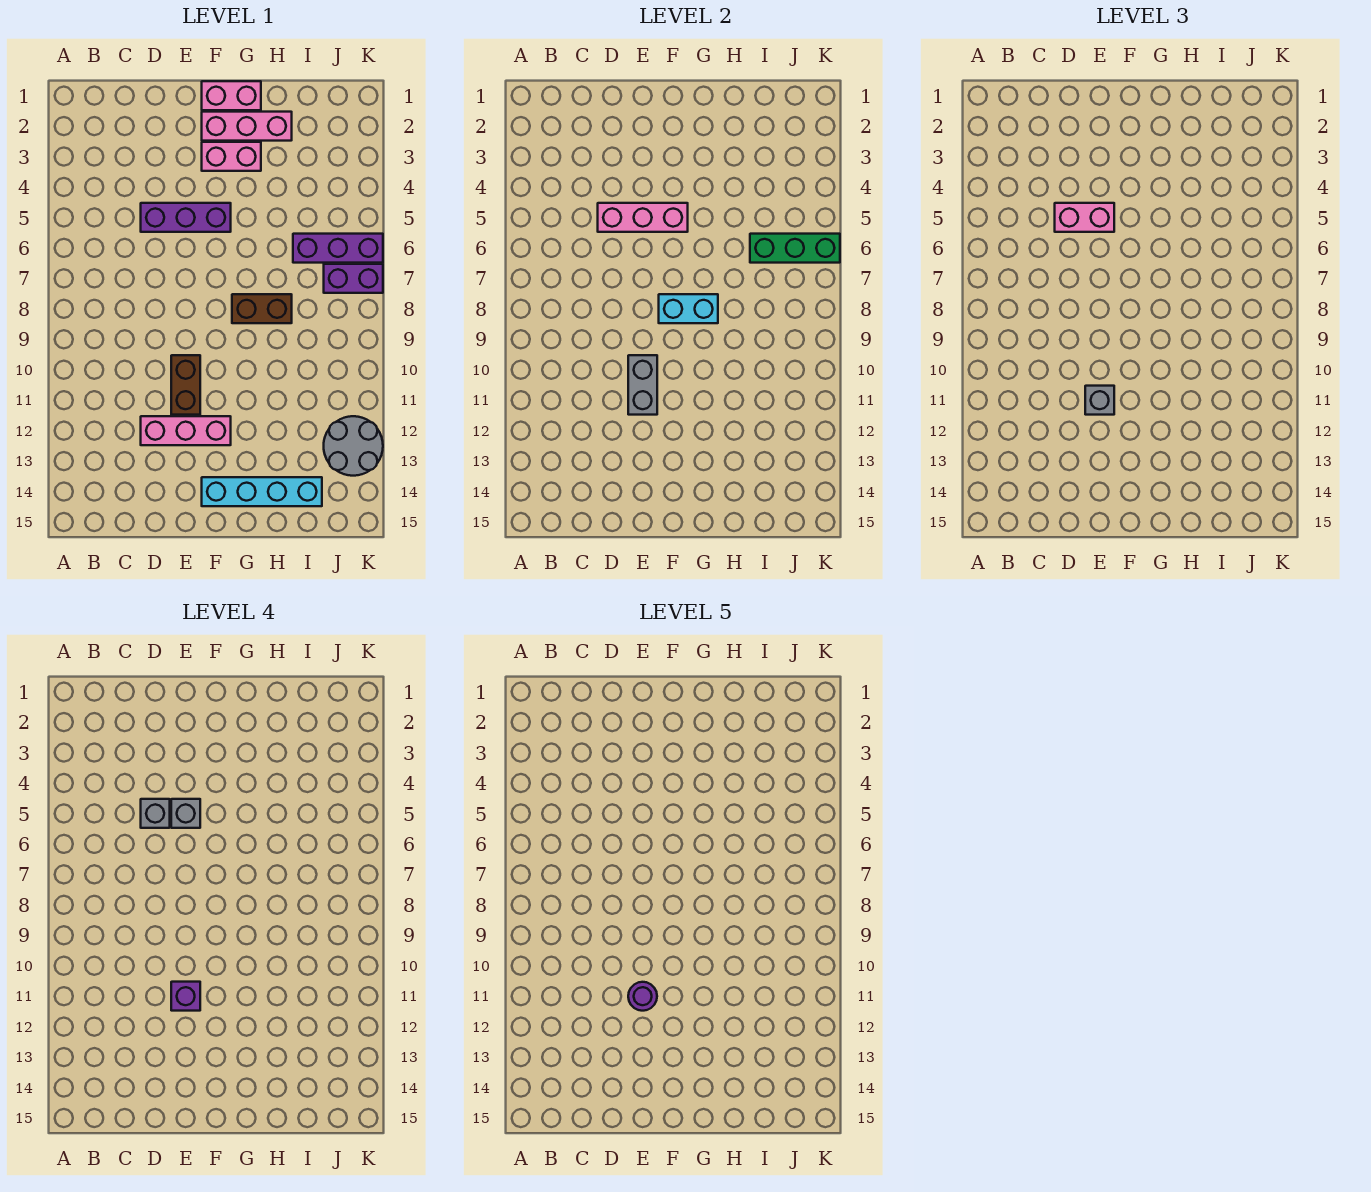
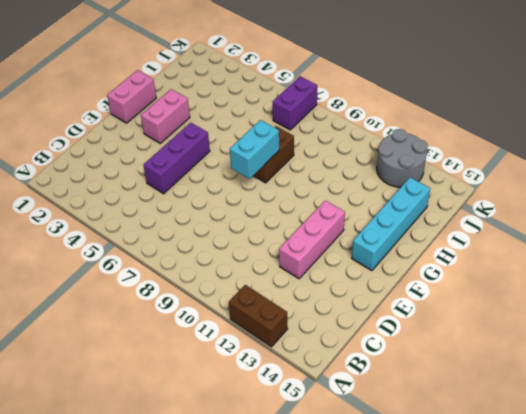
brown brick A12:A13 level 1 -> brown brick E10:E11 level 1
none -> pink brick F2:H2 level 1
none -> purple brick I6:K6 level 1
none -> pink brick D5:F5 level 2

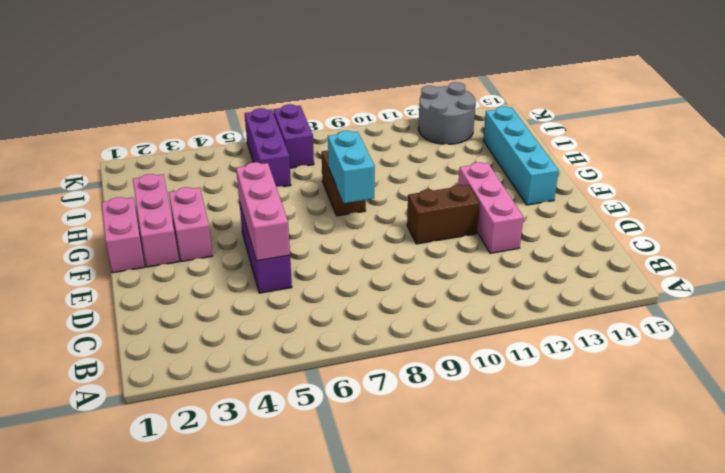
none -> grey brick E10:E11 level 2
none -> green brick I6:K6 level 2
none -> pink brick D5:E5 level 3

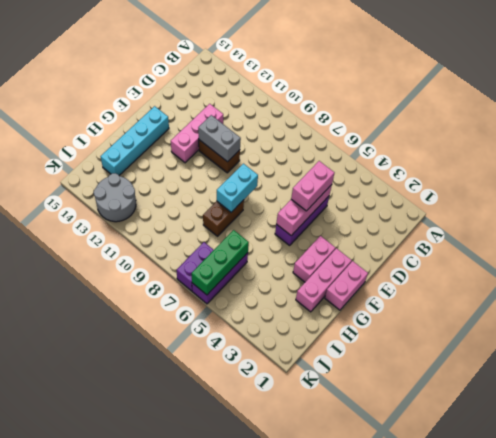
none -> grey brick E11 level 3
none -> grey brick D5 level 4
none -> grey brick E5 level 4

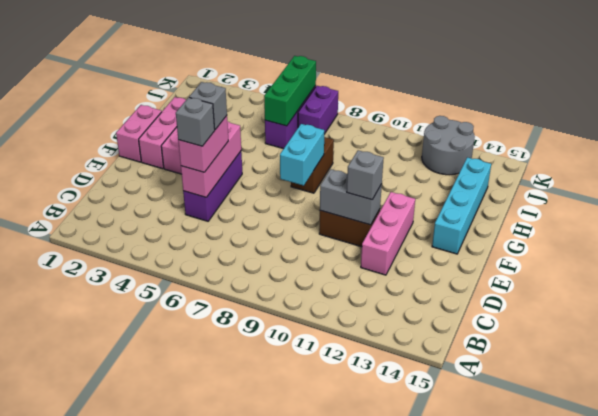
none -> purple brick E11 level 4
none -> purple round brick E11 level 5

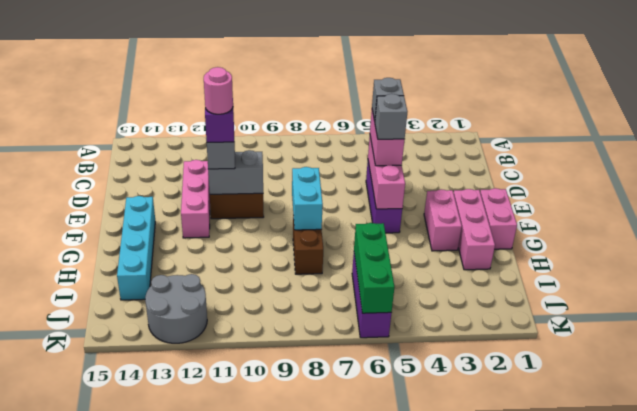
pink round brick E11 level 5 -> purple round brick E11 level 5
none -> purple brick J7:K7 level 1

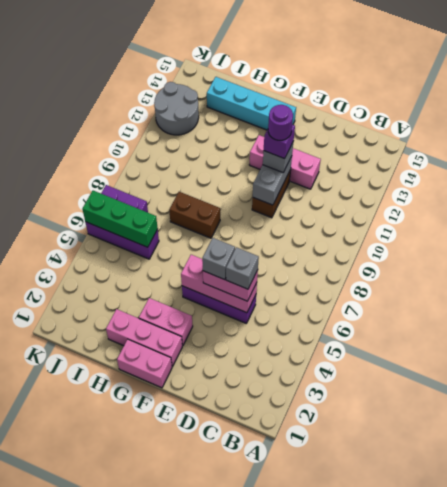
none -> cyan brick F8:G8 level 2

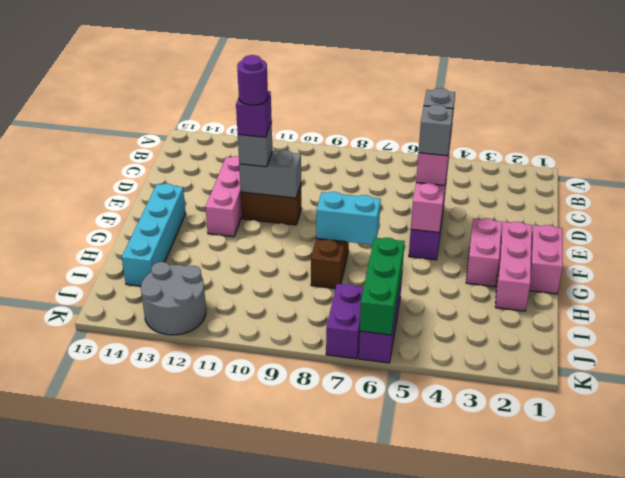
cyan brick G7:G8 level 2 -> cyan brick F8:G8 level 2

